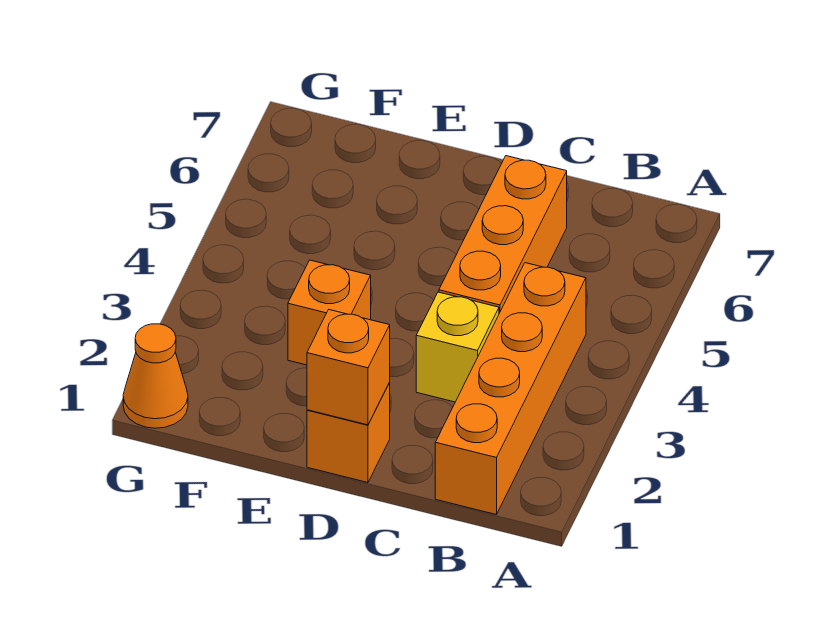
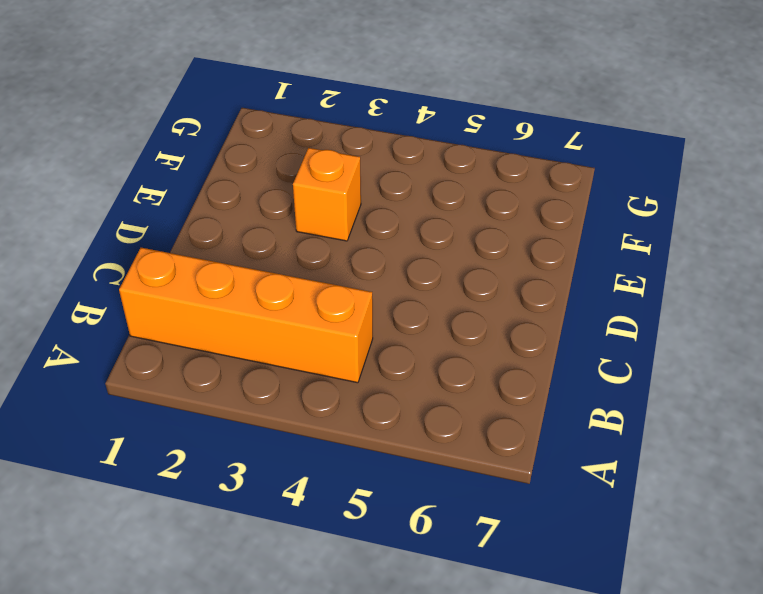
none -> yellow brick C3 level 1
none -> orange brick C4:C6 level 1

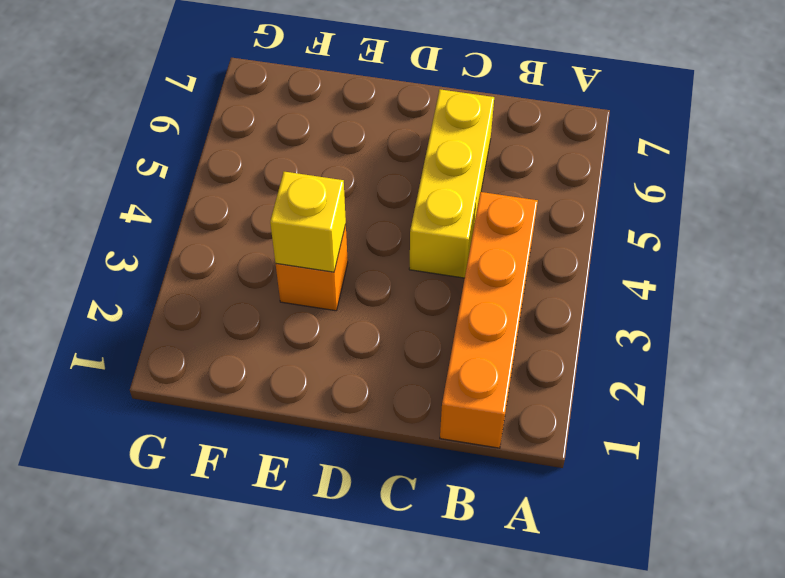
yellow brick C4:C6 level 1 -> orange brick C4:C6 level 1
yellow brick E3 level 2 -> yellow brick C3 level 1
none -> orange brick D1 level 1
none -> orange cone G1 level 1

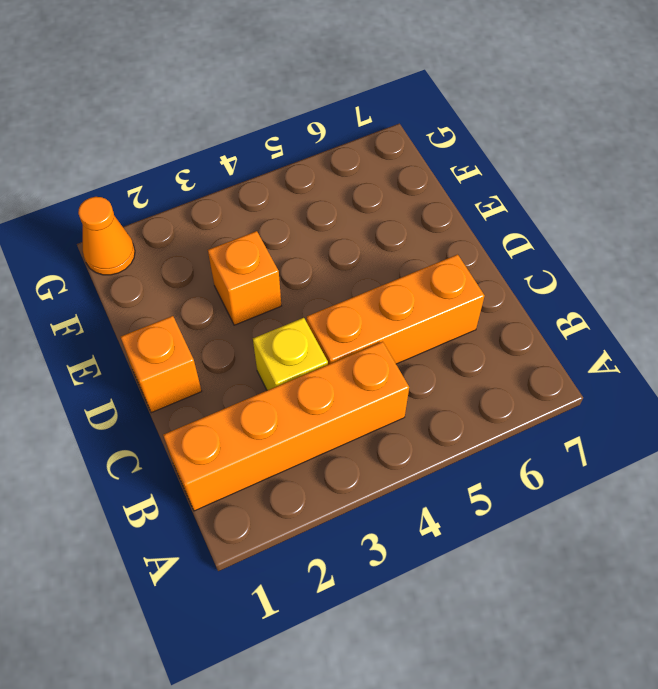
none -> orange brick D1 level 2

